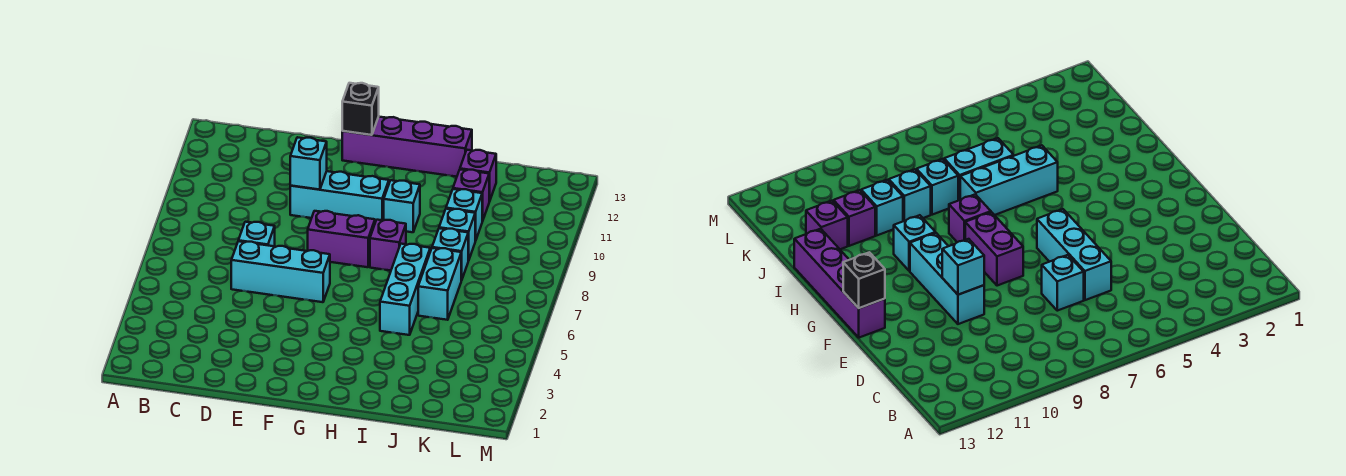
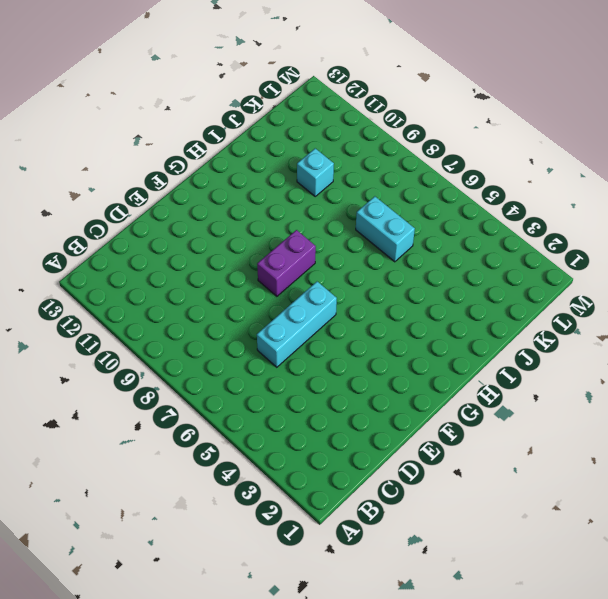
none -> cyan brick D7 level 1
none -> cyan brick E10:G10 level 1
none -> purple brick F13:I13 level 1

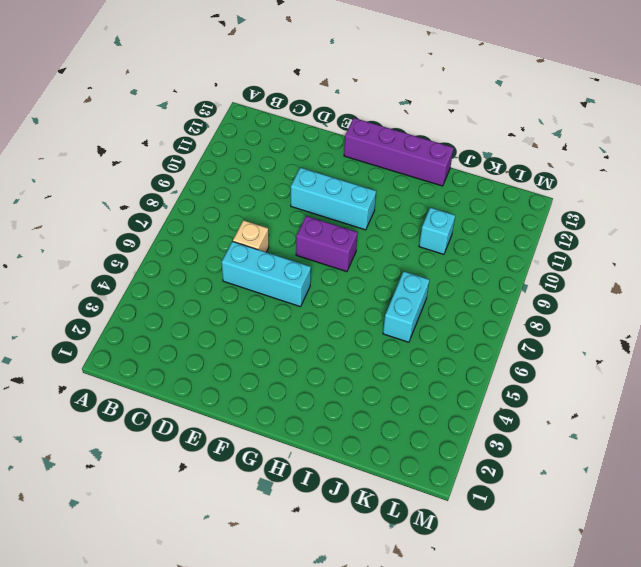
tan brick D7 level 1 -> cyan brick D7 level 1
none -> purple brick H8 level 1
none -> cyan brick H10 level 1
none -> cyan brick I5:I7 level 1

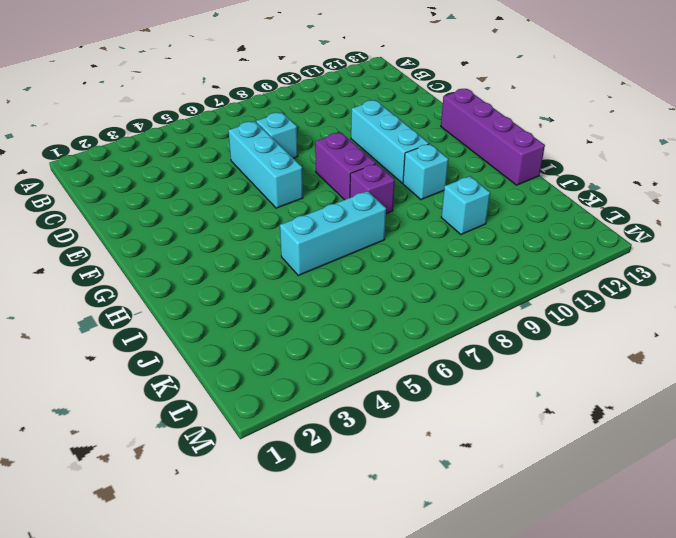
none -> cyan brick J6:J7 level 1
none -> cyan brick J8 level 1
none -> cyan brick J9 level 1

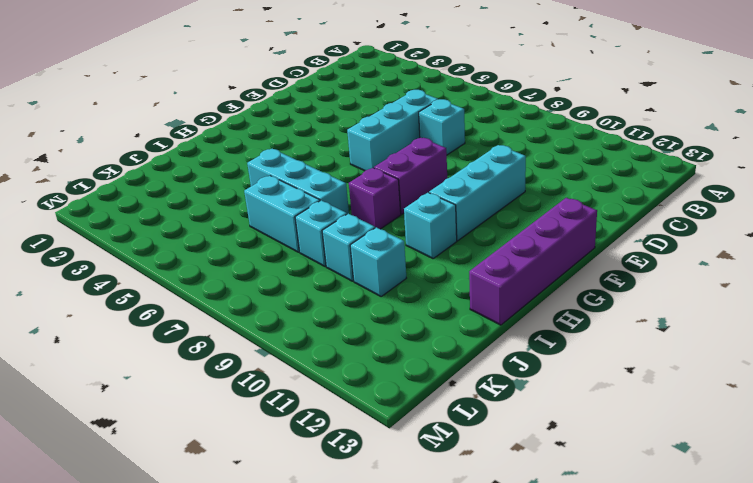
none -> purple brick J11 level 1
none -> purple brick J12 level 1
none -> cyan brick E10 level 2

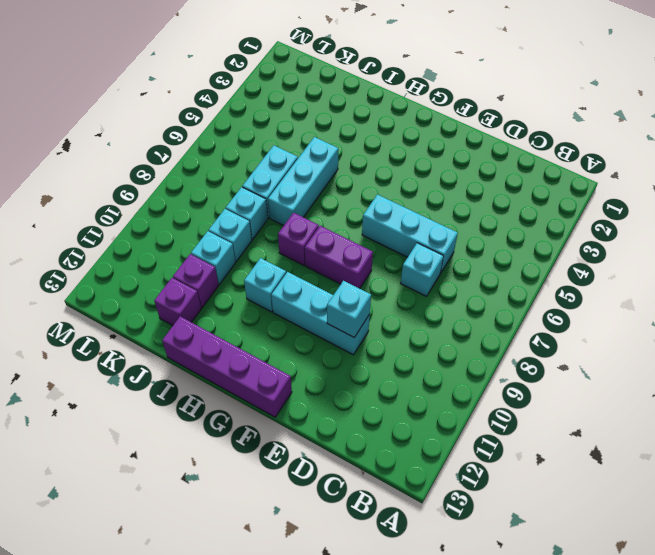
none -> black brick F13 level 2

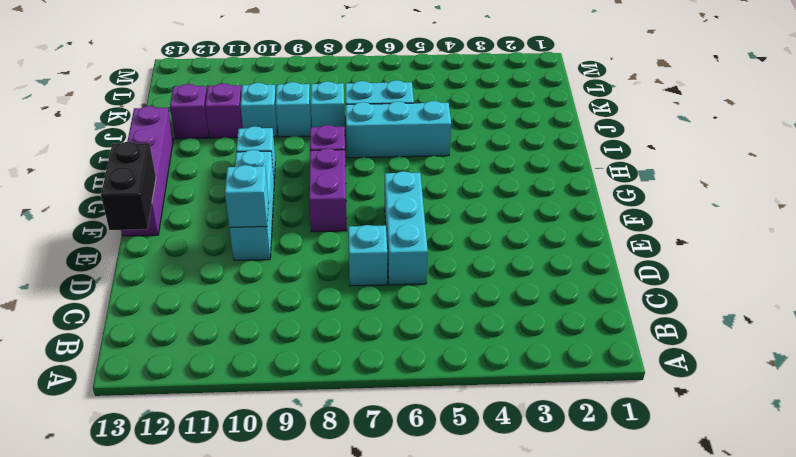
black brick E13:F13 level 2 -> black brick F13 level 2

